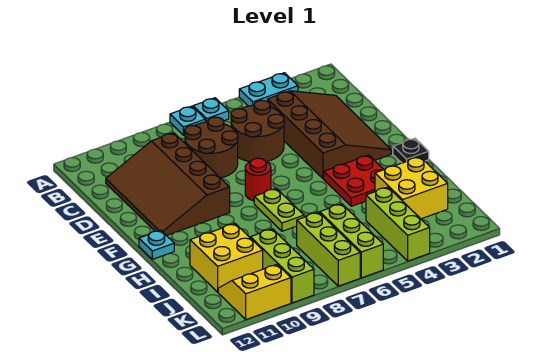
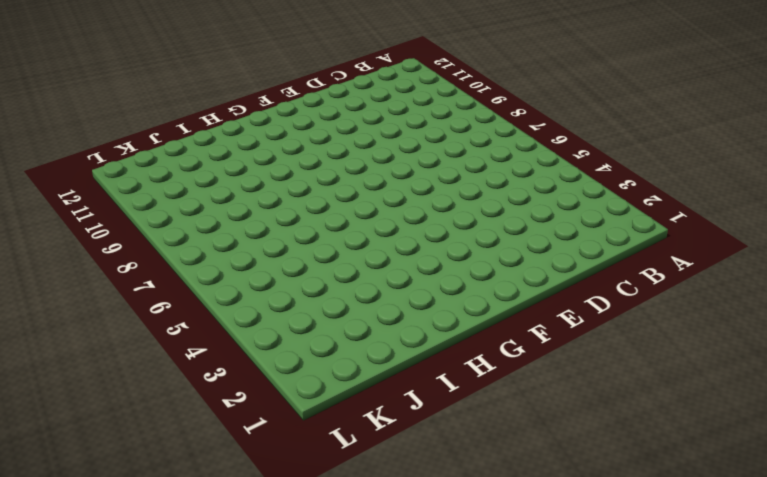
none -> cyan plate A3:A4 level 1
none -> cyan plate A6 level 1
none -> cyan plate A7 level 1

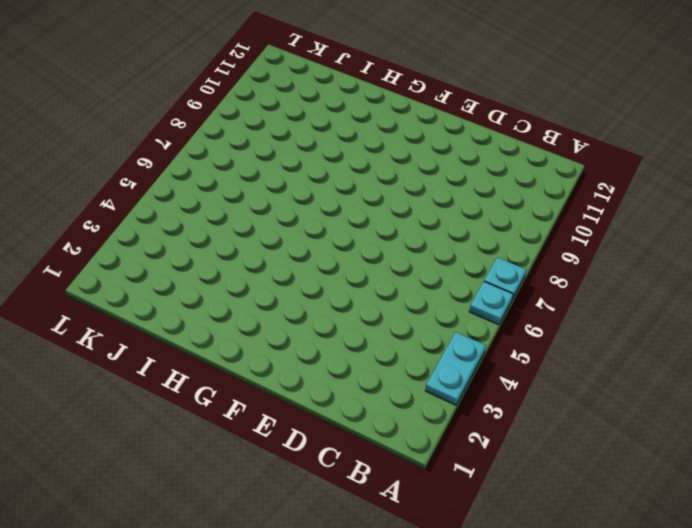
none -> brown slope C2:F4 level 1 top 4
none -> brown round brick C5:D6 level 1
none -> brown round brick C7:D8 level 1

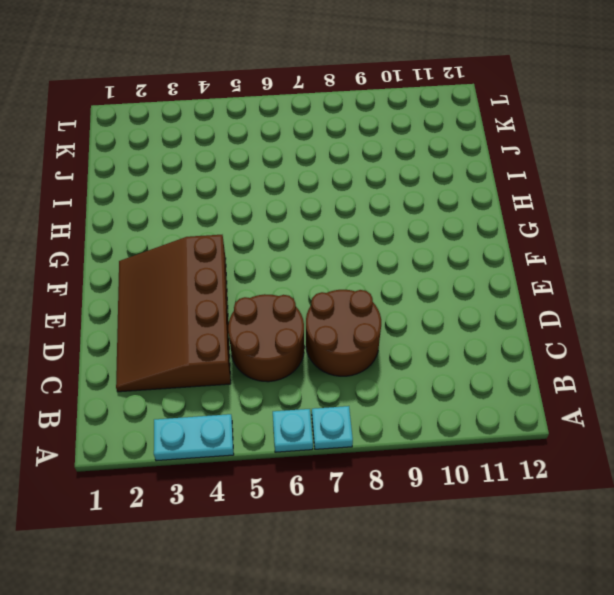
none -> brown slope C9:F11 level 1 top 9
none -> red round brick F7 level 1
none -> black plate G1 level 1

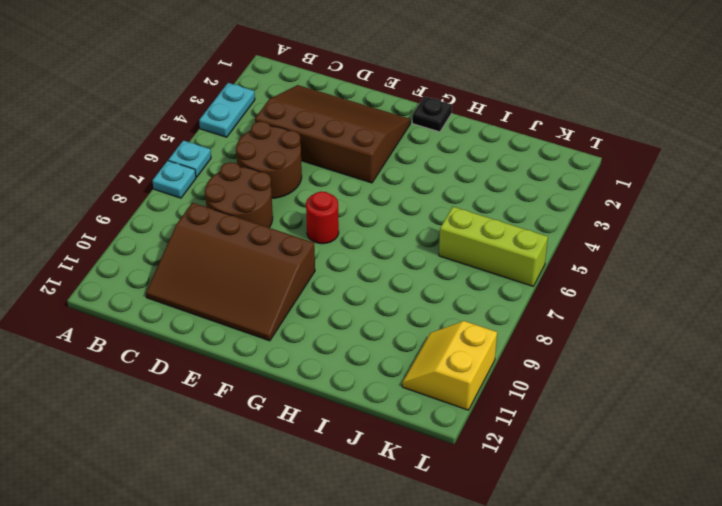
none -> red plate G3:H4 level 1
none -> lime plate G7:H7 level 1
none -> cyan plate G12 level 1

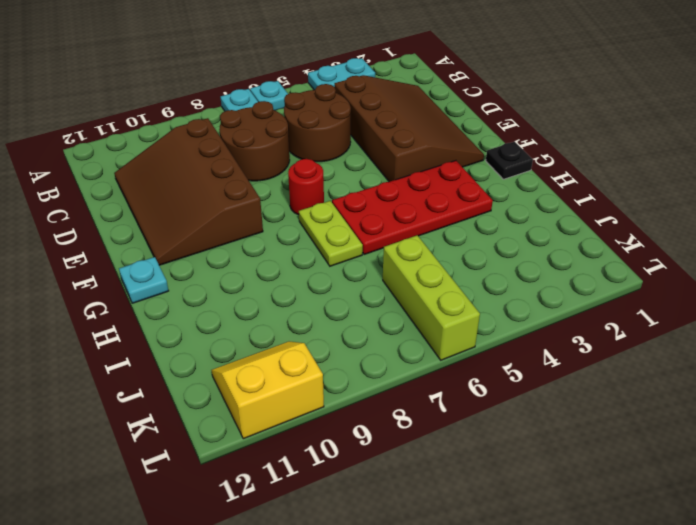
red plate G3:H6 level 1 -> red plate G3:H4 level 1
none -> yellow brick I2:J3 level 1
none -> yellow brick I10:J11 level 1
none -> lime brick J4:L4 level 1

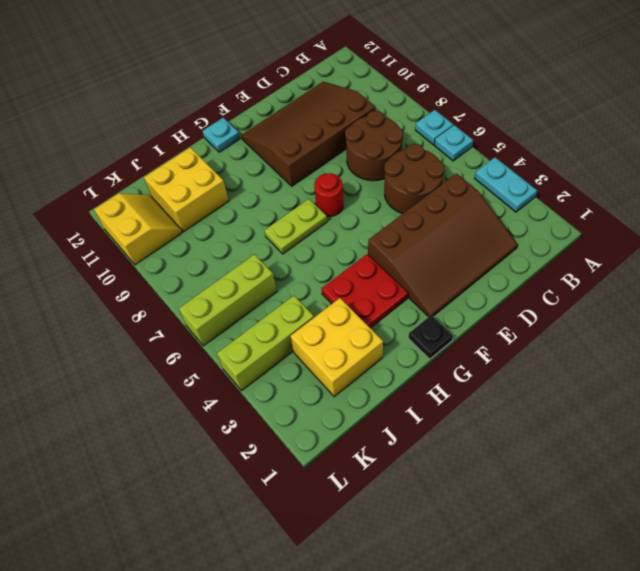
none -> lime brick J7:L7 level 1
none -> lime brick J9:L9 level 1

